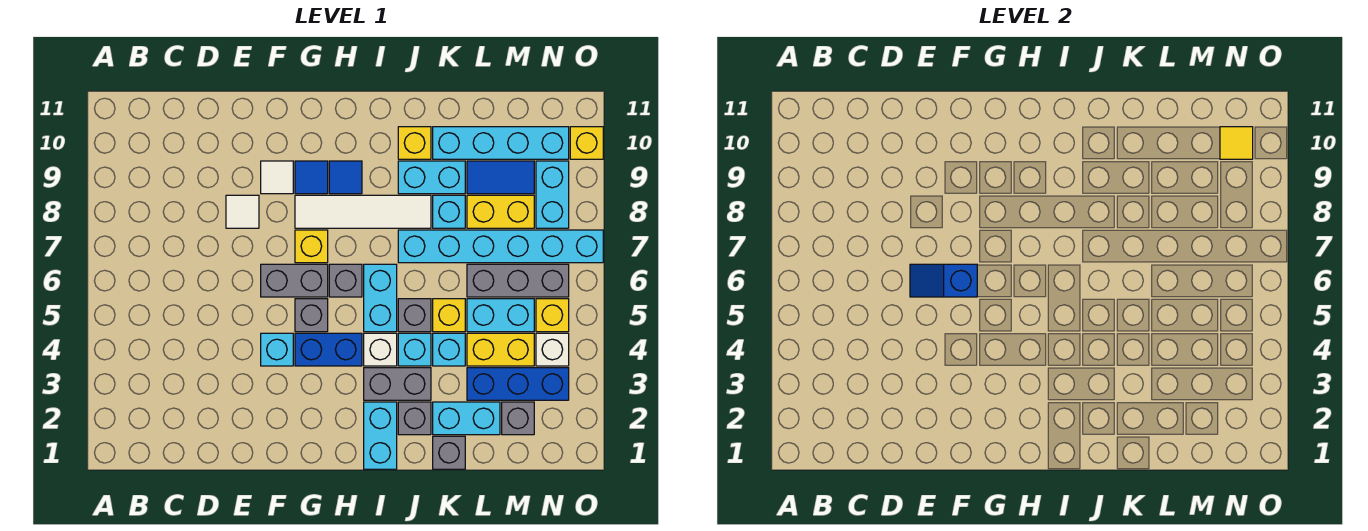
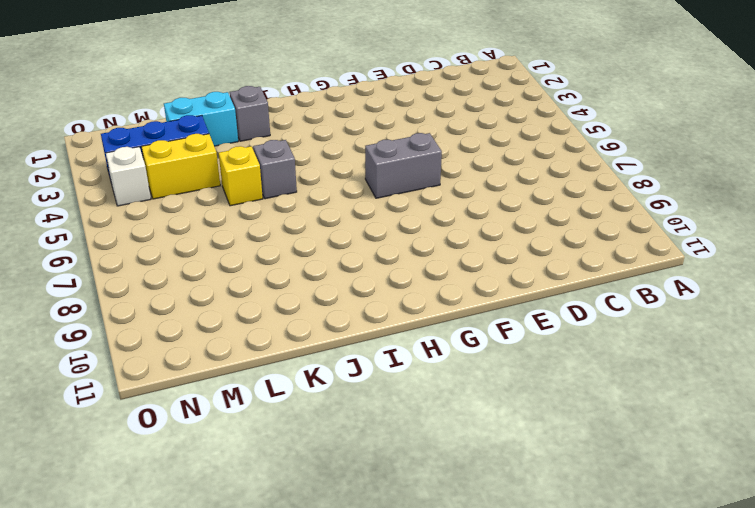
none -> white tile E8 level 1
none -> cyan brick F4 level 1
none -> white tile F9 level 1
none -> blue brick G4:H4 level 1

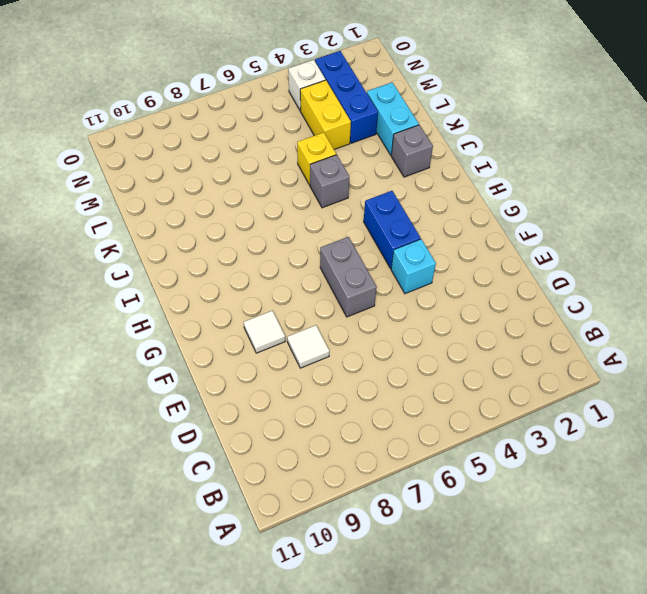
none -> grey brick G5 level 1
none -> yellow brick G7 level 1
none -> white tile G8:J8 level 1
none -> blue tile G9 level 1

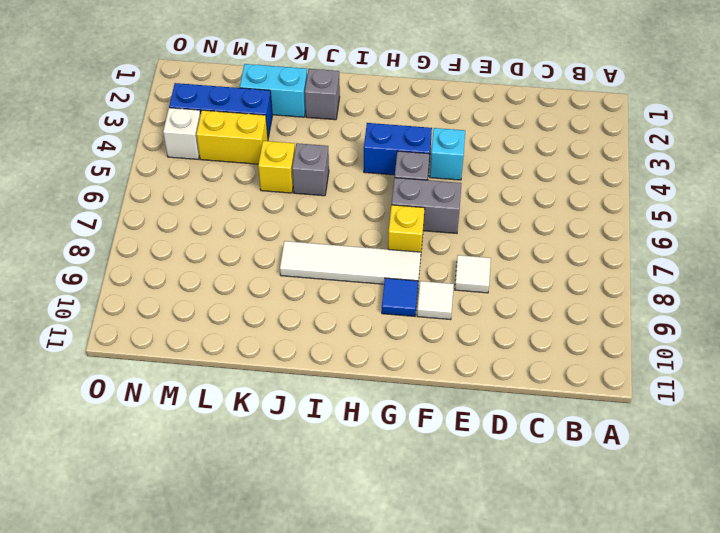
none -> grey brick H6 level 1
none -> blue tile H9 level 1
none -> cyan brick I1:I2 level 1
none -> grey brick I3:J3 level 1

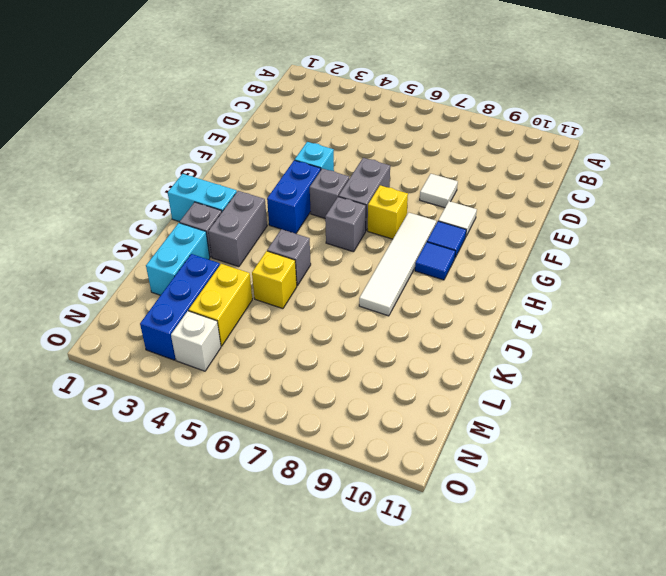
none -> white brick I4 level 1
none -> cyan brick I5:I6 level 1
none -> cyan brick J4 level 1
none -> cyan brick J7:O7 level 1

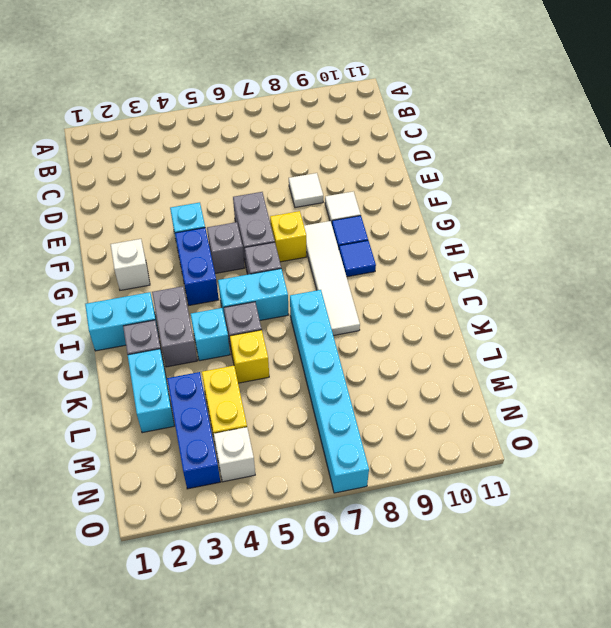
white brick G2 level 1 -> white brick I4 level 1
none -> cyan brick J9:K9 level 1
none -> yellow brick J10 level 1
none -> grey brick K1 level 1
none -> cyan brick K4 level 1

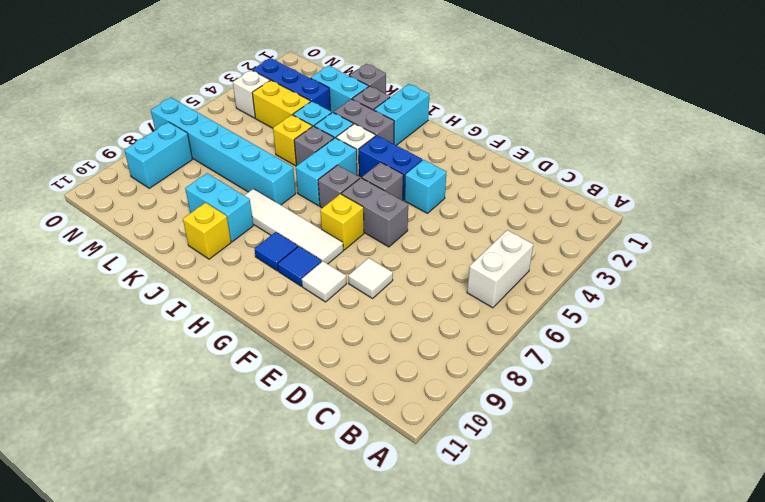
white brick B5:B6 level 1 -> none
none -> cyan brick K8 level 1
none -> cyan brick K10:N10 level 1
none -> cyan brick L5:M5 level 1
none -> grey brick L6:N6 level 1

